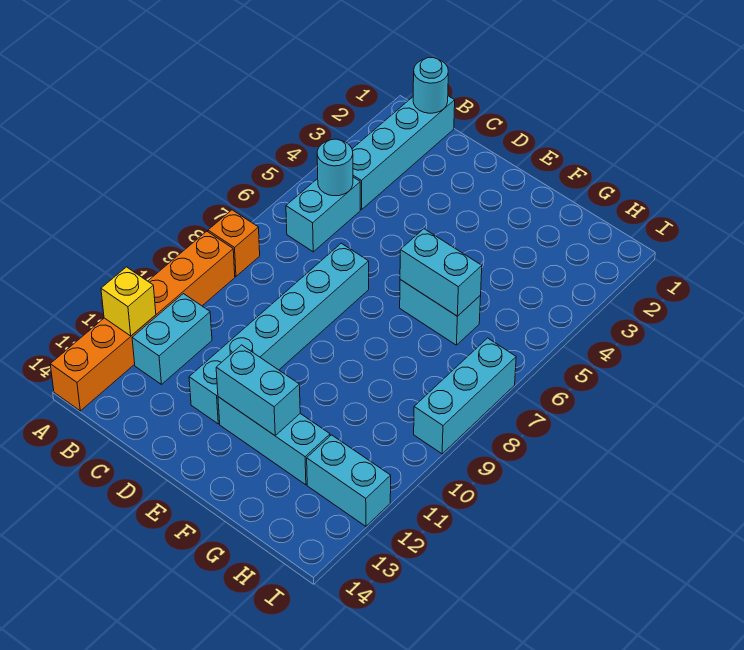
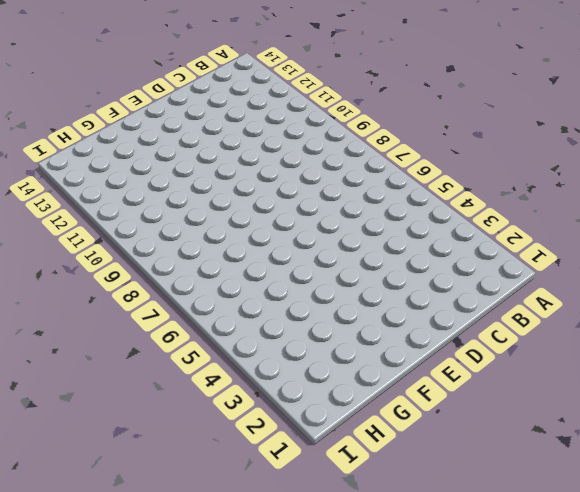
none -> orange brick A8 level 1
none -> orange brick A9:A14 level 1
none -> cyan brick B1:B4 level 1

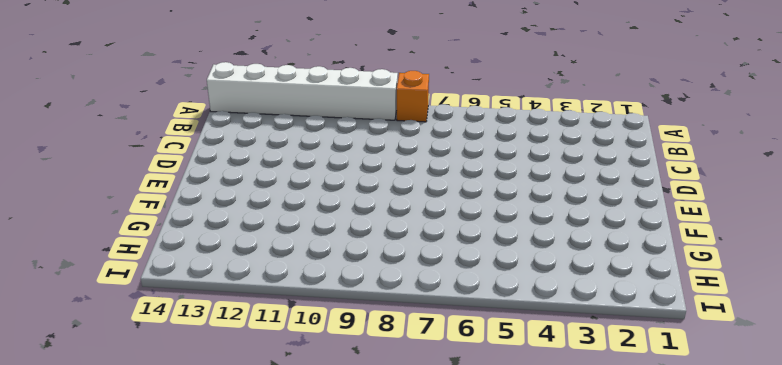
white brick A9:A14 level 1 -> orange brick A9:A14 level 1
none -> cyan brick B1:B4 level 1
none -> cyan brick B5:B6 level 1
none -> cyan brick B11:B12 level 1

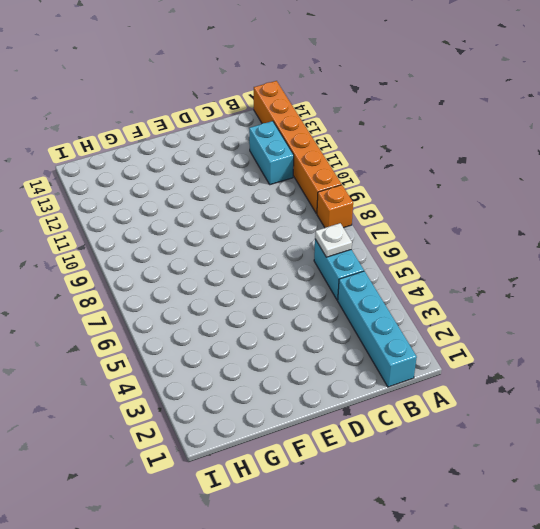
white plate B6 level 2 -> none
none -> cyan brick D7:D12 level 1
none -> cyan brick E12:G12 level 1
none -> cyan brick F6:G6 level 1

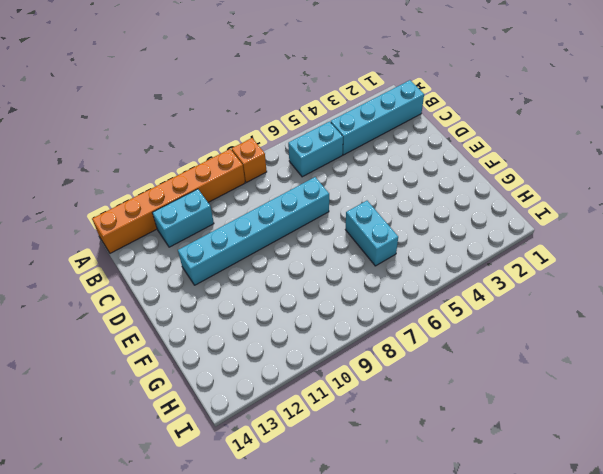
none -> cyan brick E12:G12 level 1
none -> cyan brick H12:I12 level 1
none -> cyan brick I7:I9 level 1

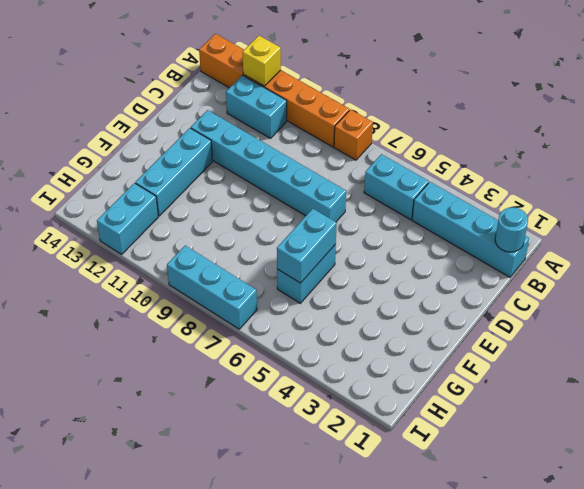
none -> cyan round brick B5 level 2
none -> cyan brick E12:F12 level 2

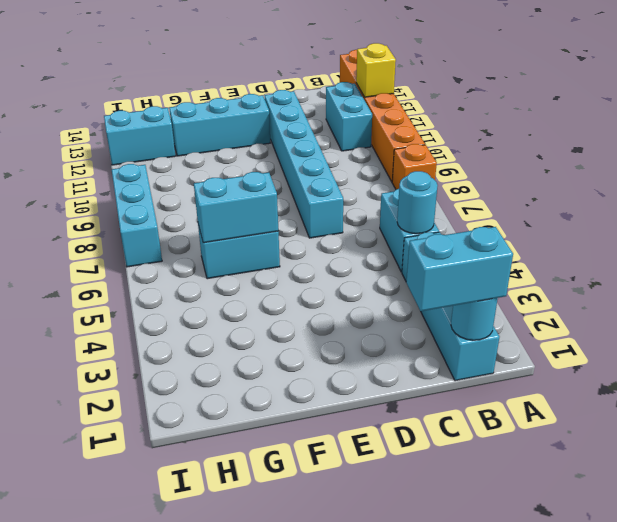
cyan brick B1:C1 level 3 -> cyan brick E12:F12 level 2

